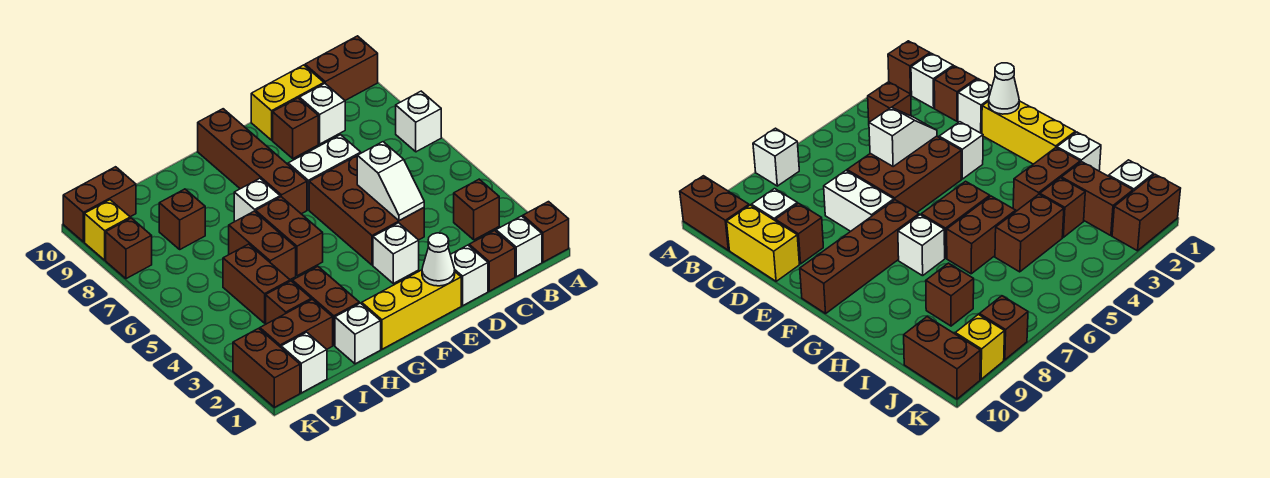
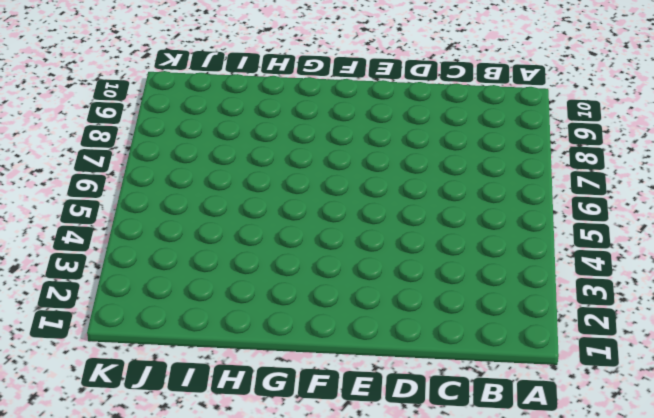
none -> brown brick A1 level 1
none -> white brick A7 level 1
none -> brown brick A10:B10 level 1
none -> white brick B1 level 1

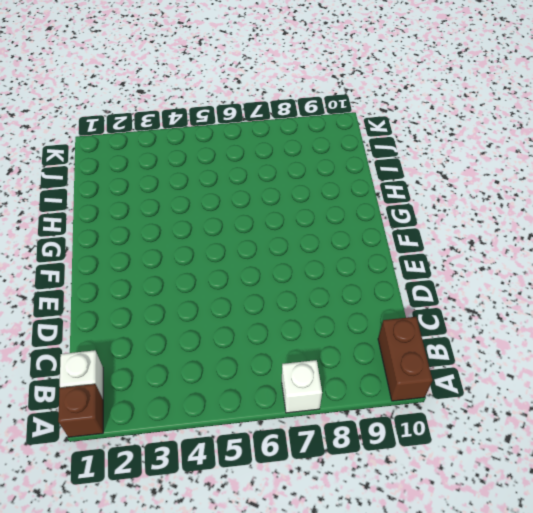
none -> brown brick B3 level 1
none -> brown brick C1 level 1
none -> white brick C9 level 1
none -> yellow brick C10:D10 level 1

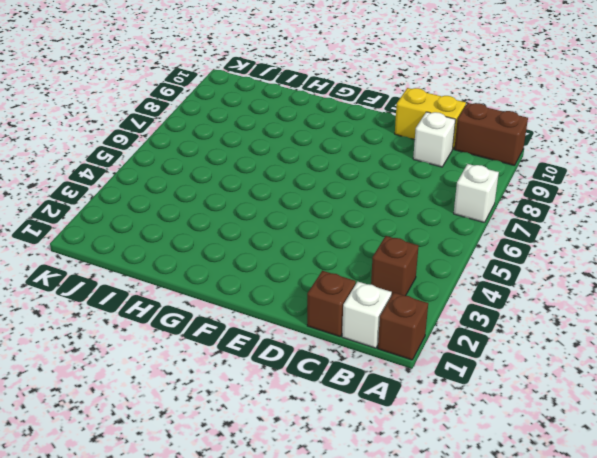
none -> white brick D1 level 1
none -> brown brick D4:E6 level 1
none -> white brick D7:E7 level 1
none -> brown brick D9 level 1

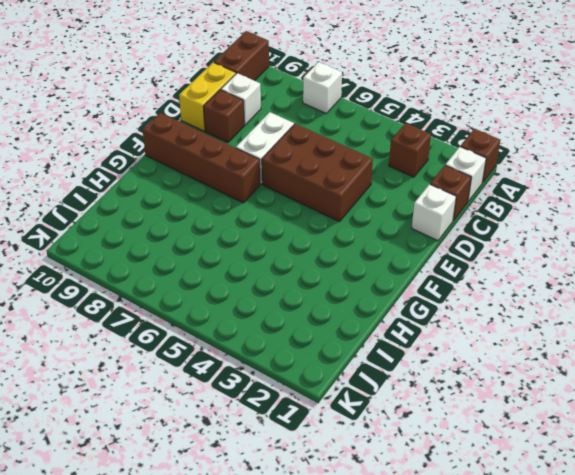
none -> yellow brick E1:G1 level 1
none -> white brick E3 level 1
none -> brown brick G5:G6 level 1
none -> white brick G7 level 1

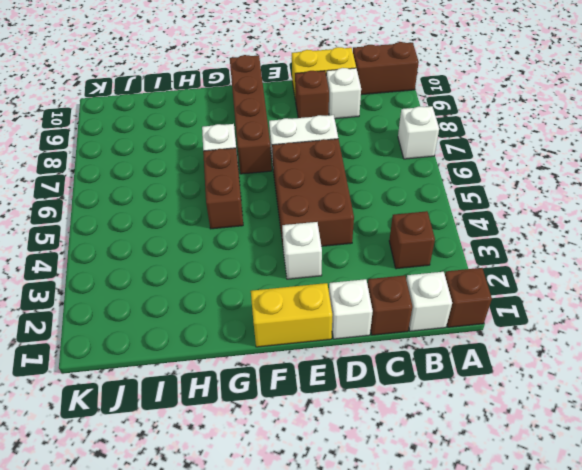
yellow brick E1:F1 level 1 -> yellow brick E1:G1 level 1
none -> white brick H1 level 1
none -> brown brick H2:H3 level 1
none -> brown brick H5:H6 level 1
none -> brown brick I2:J2 level 1

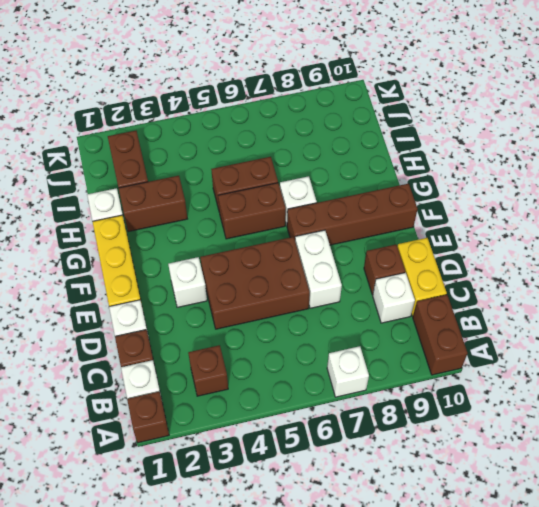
none -> brown brick I3 level 1
none -> brown brick I4:I5 level 1
none -> brown brick I8 level 1
none -> white brick J1 level 1

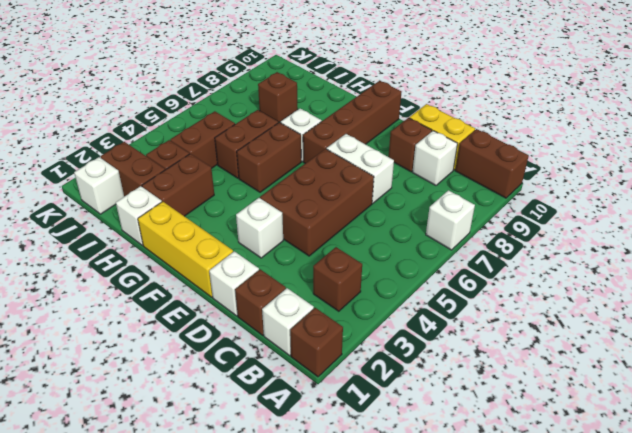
none -> brown brick J10:K10 level 1
none -> brown brick K1:K2 level 1
none -> brown brick K8 level 1
none -> yellow brick K9 level 1

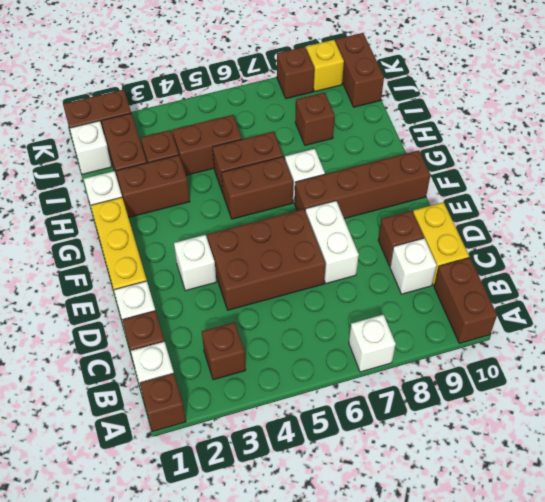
none -> white slope D4:D5 level 2 top 5
none -> white cone E1 level 2

